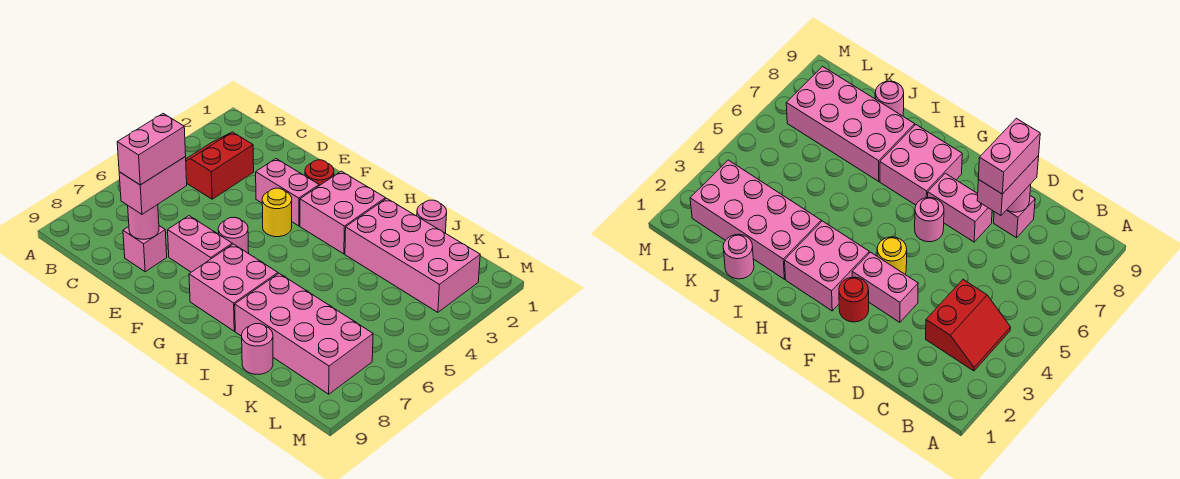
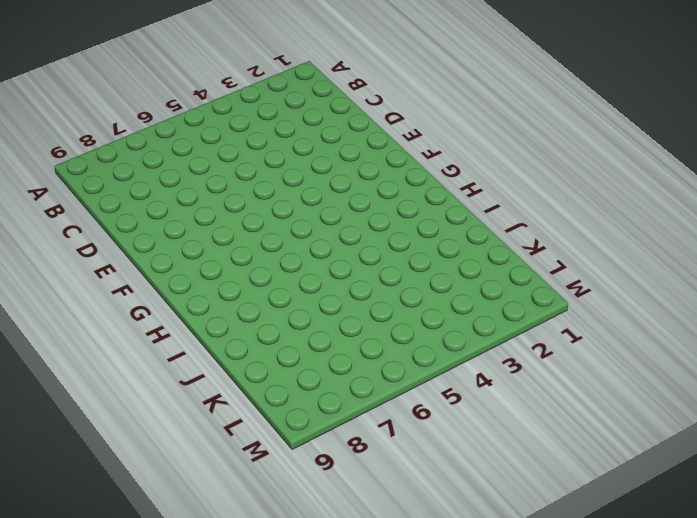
none -> red slope B3:C4 level 1 top C
none -> pink brick D8 level 1
none -> pink brick E3:F3 level 1

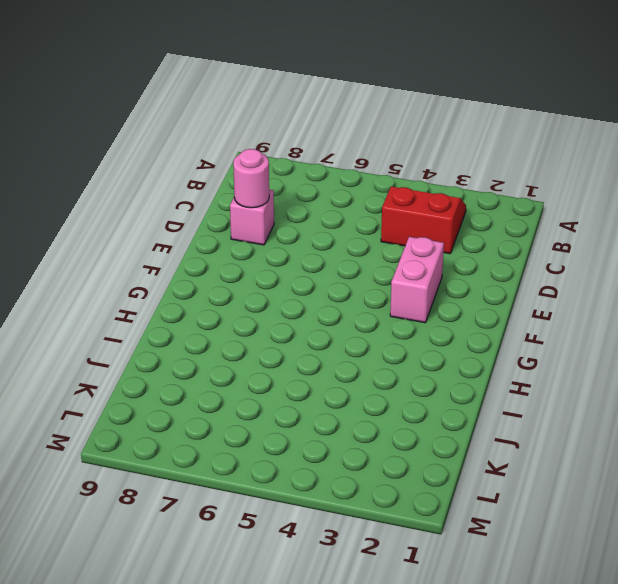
none -> pink brick E7:F7 level 1
none -> red round brick F2 level 1
none -> yellow round brick F4 level 1

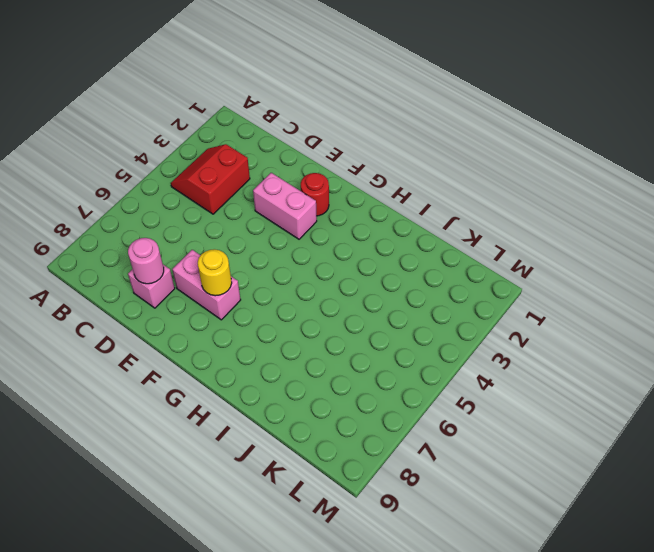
yellow round brick F7 level 2 -> yellow round brick F4 level 1
none -> pink round brick F6 level 1
none -> pink brick G2:H3 level 1
none -> pink brick G7:H8 level 1

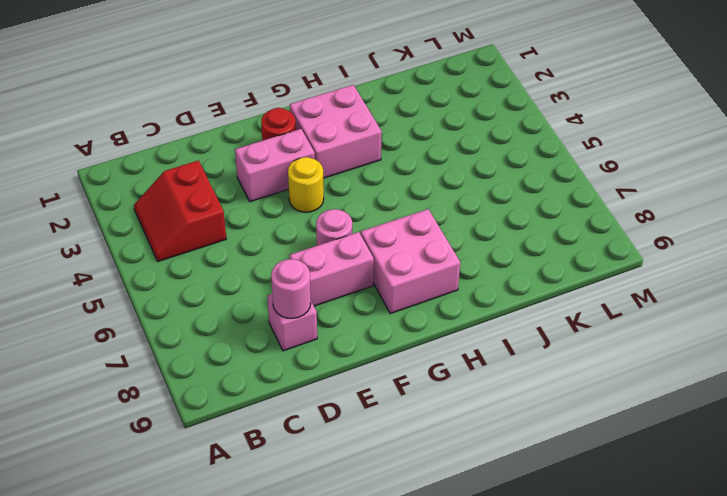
none -> pink brick I2:L3 level 1
none -> pink brick I7:L8 level 1
none -> pink round brick J1 level 1

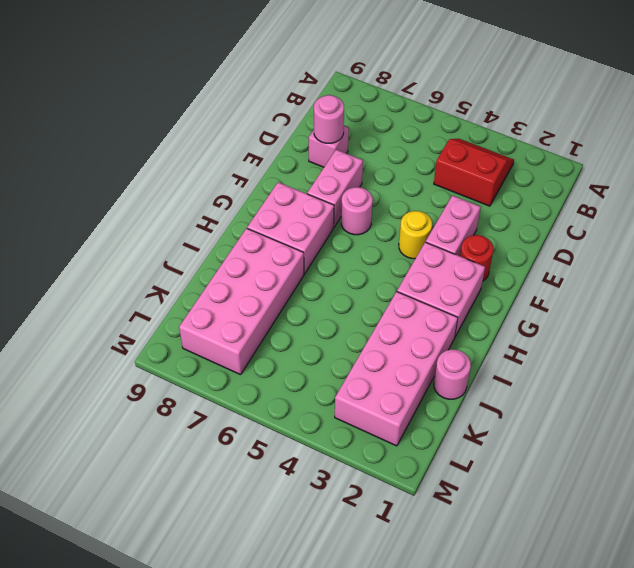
none -> pink round brick J9 level 1
none -> pink brick D7:D8 level 3
none -> pink brick D7:D8 level 4

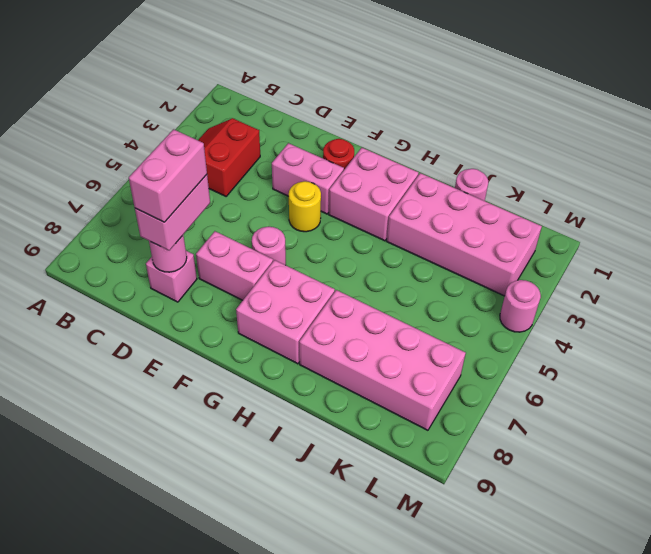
pink round brick M4 level 1 -> pink round brick J9 level 1

